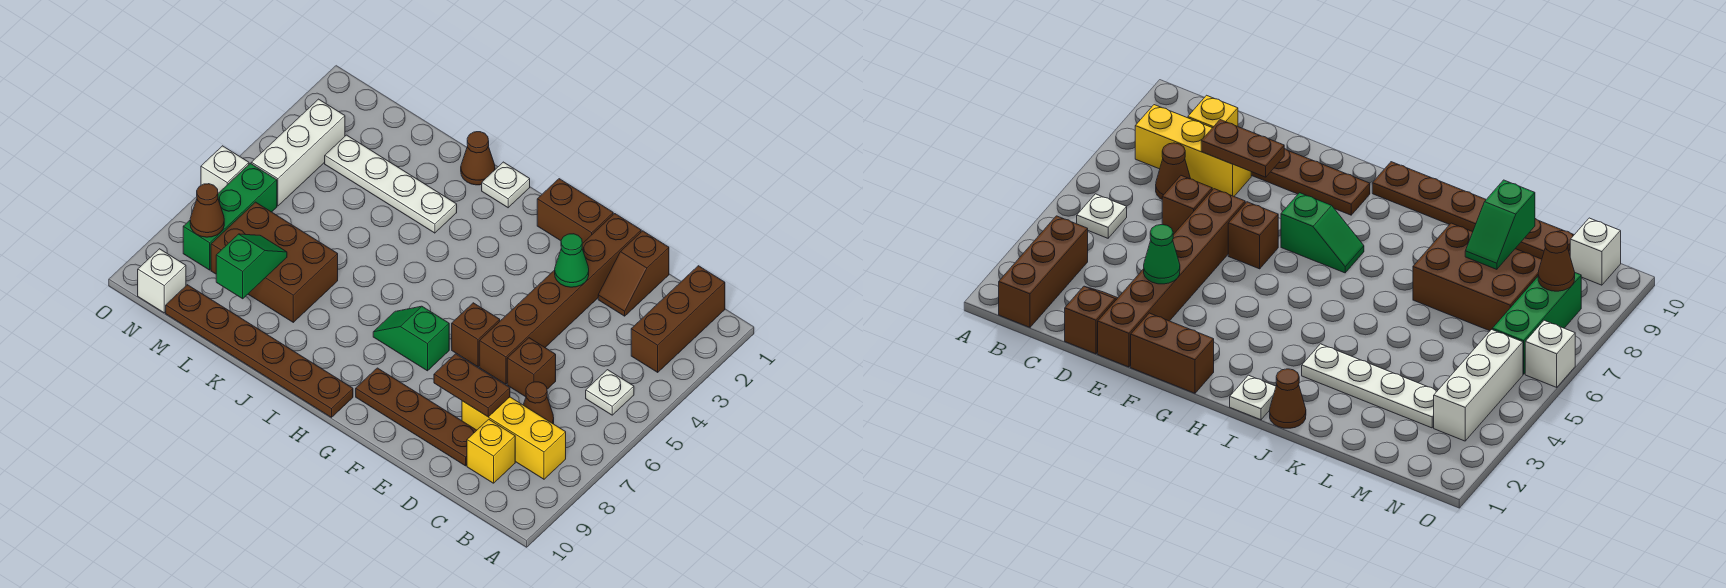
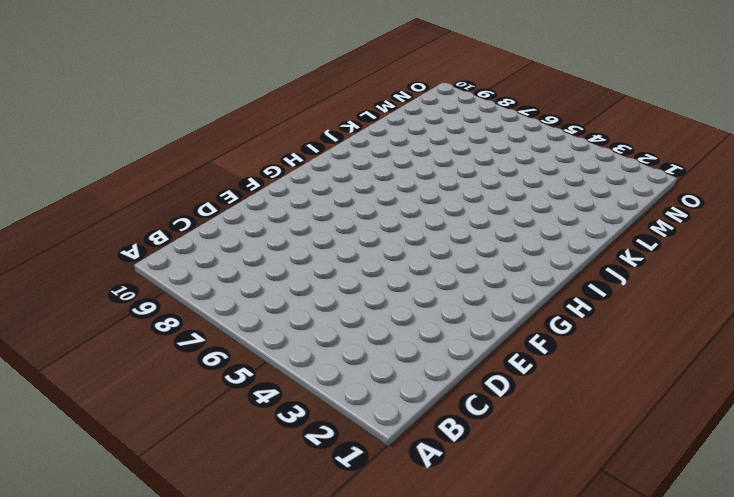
none -> brown brick B1:B3 level 1
none -> white plate B5 level 1
none -> yellow brick B8:D8 level 1

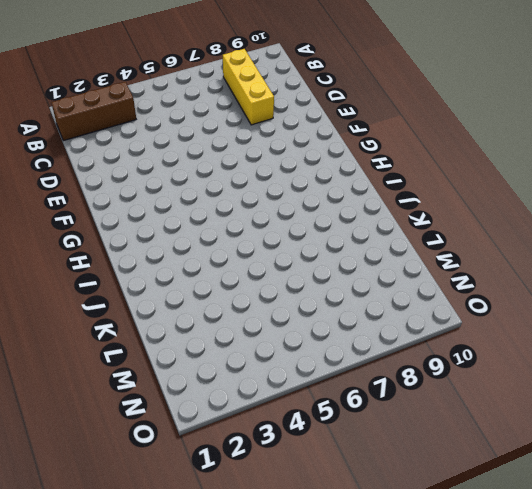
none -> white plate B5 level 1
none -> brown cone C7 level 1
none -> yellow brick C9 level 1

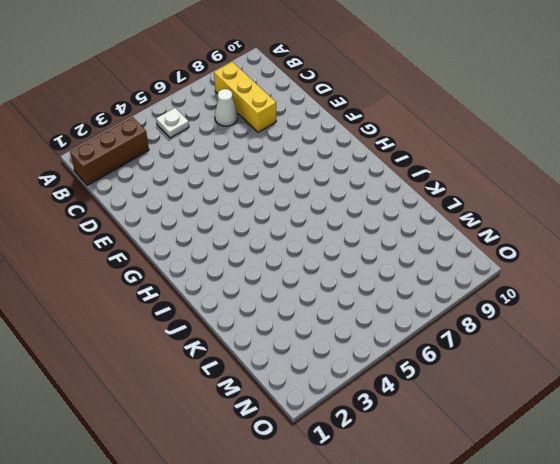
white cone C7 level 1 -> brown cone C7 level 1
none -> yellow brick C9 level 1
none -> brown slope D1:D2 level 1 top 1
none -> brown brick D6 level 1

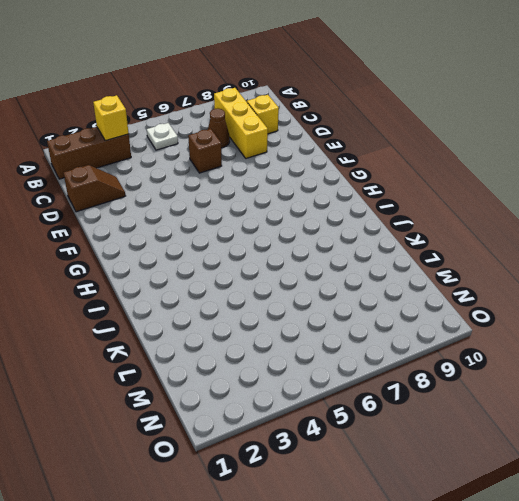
yellow brick B3 level 2 -> none
none -> brown plate D9:G9 level 1
none -> brown brick E1:E6 level 1
none -> brown brick F1:G1 level 1

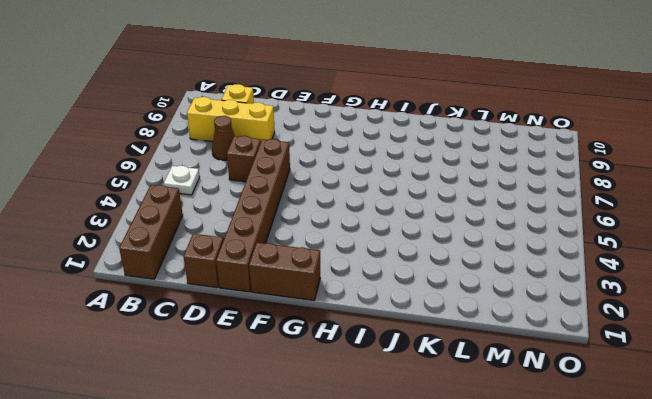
none -> brown plate D9:G9 level 1
none -> brown brick F6 level 1
none -> green slope G7:H7 level 1 top G

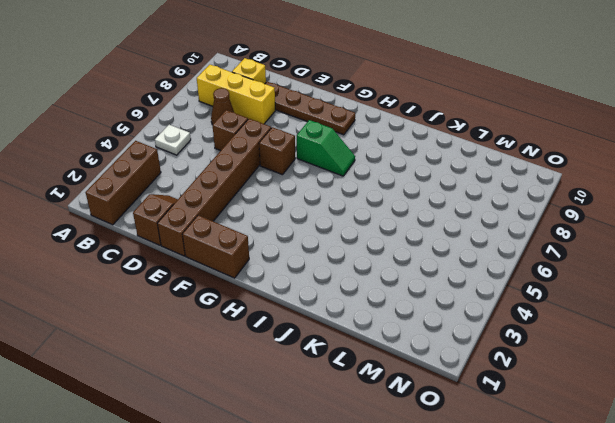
none -> brown plate H10:M10 level 1
none -> white plate I1 level 1
none -> brown cone J1 level 1

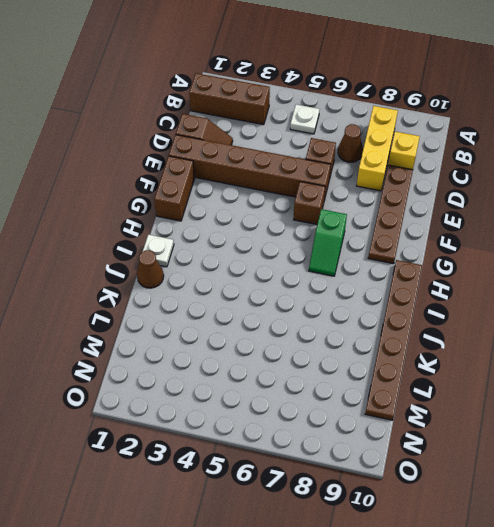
none -> white plate J3:M3 level 1
none -> brown brick K7:M8 level 1
none -> white brick N3:N5 level 1

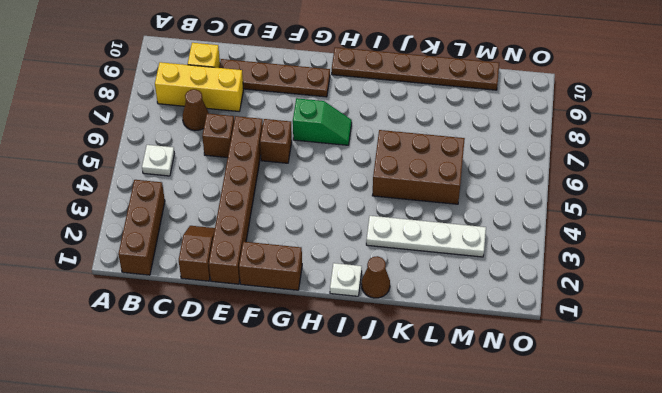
brown brick J5:L6 level 1 -> brown brick K7:M8 level 1
none -> white brick N3:N5 level 1
none -> green brick N6:N8 level 1
none -> white brick N10 level 1

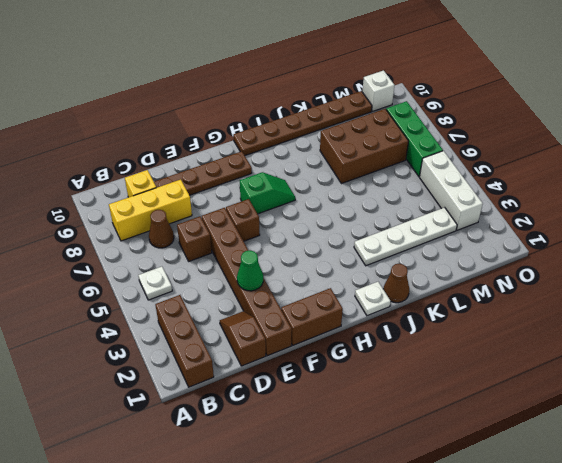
none -> white brick O6 level 1
none -> brown plate D8:E8 level 2
none -> green slope L8:L9 level 2 top 9

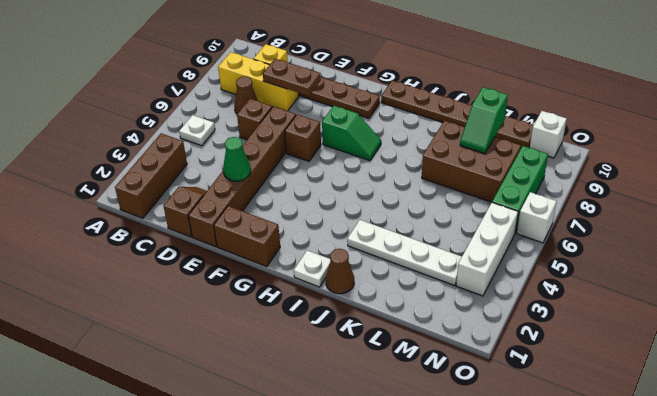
none -> brown cone N8 level 2

